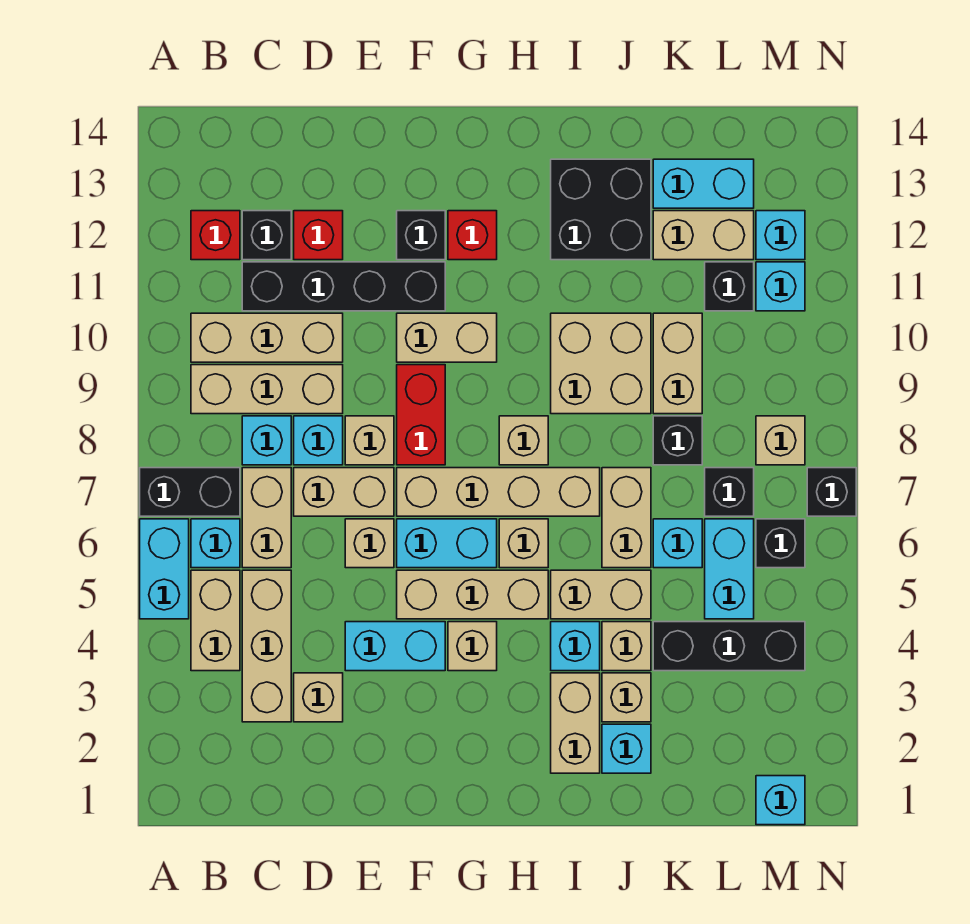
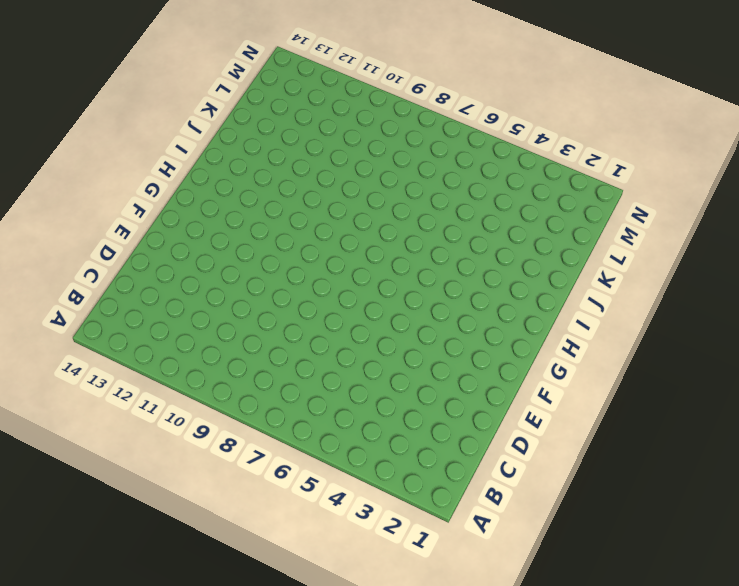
none -> cyan brick A5:A6 level 1
none -> black brick A7:B7 level 1
none -> tan brick B4:B5 level 1
none -> cyan brick B6 level 1

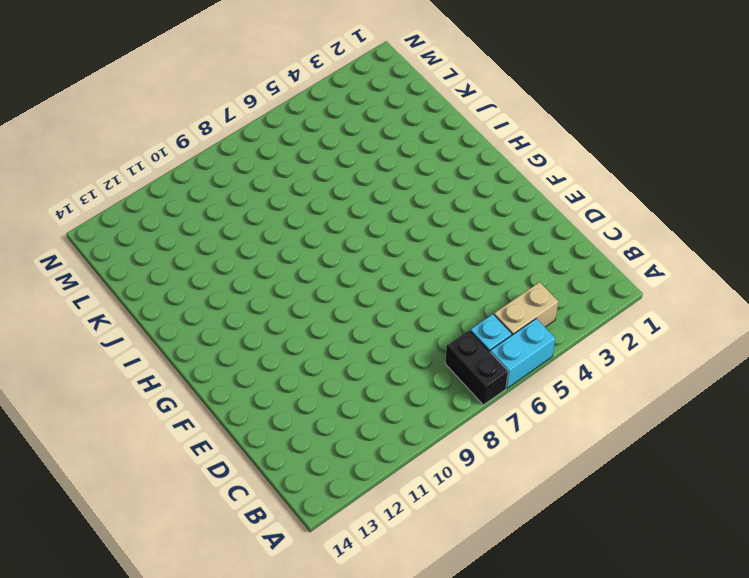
none -> tan brick B9:D9 level 1
none -> tan brick B10:D10 level 1
none -> red brick B12 level 1
none -> tan brick C3:C5 level 1

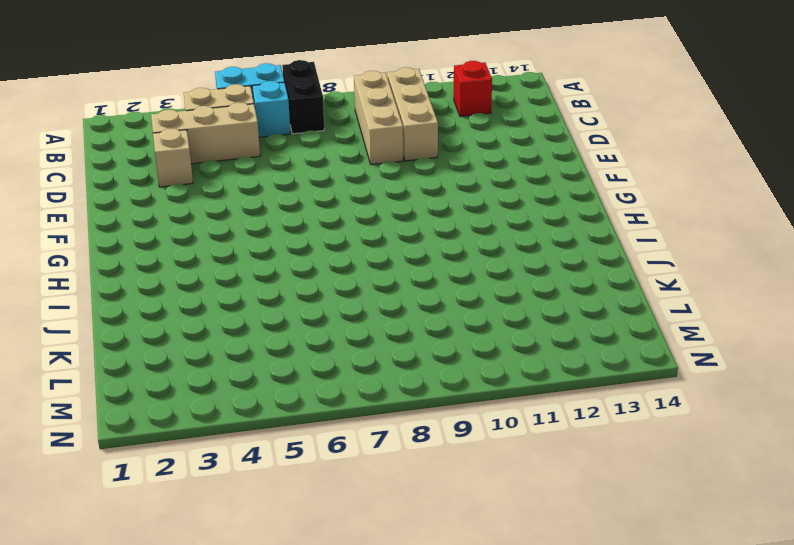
none -> tan brick C6:C7 level 1
none -> cyan brick C8 level 1
none -> black brick C11:F11 level 1
none -> black brick C12 level 1

